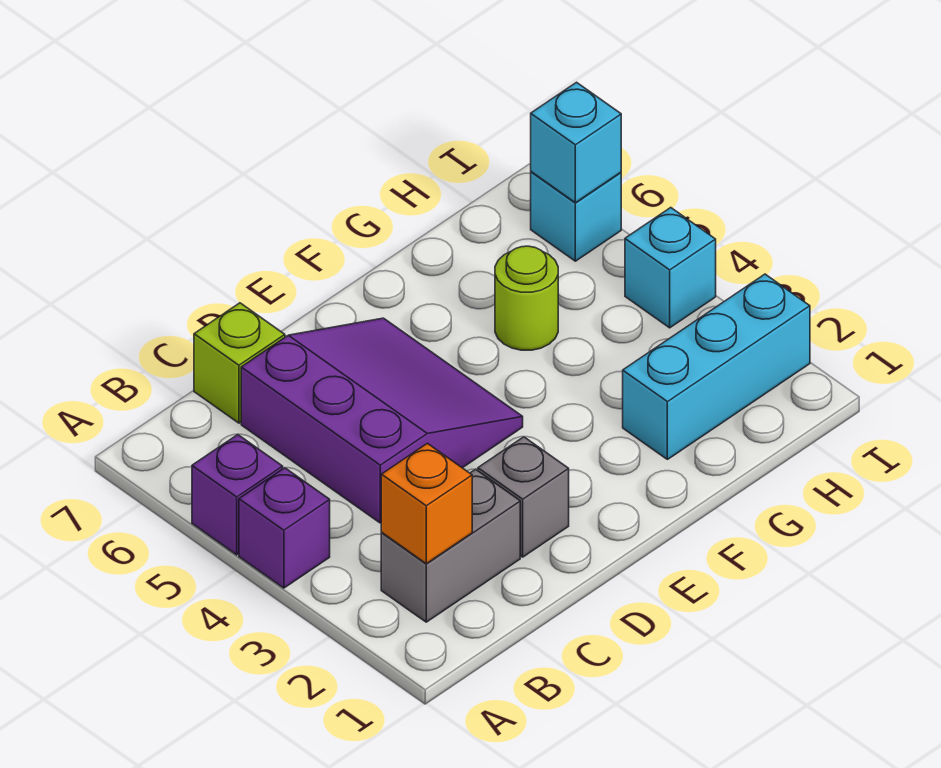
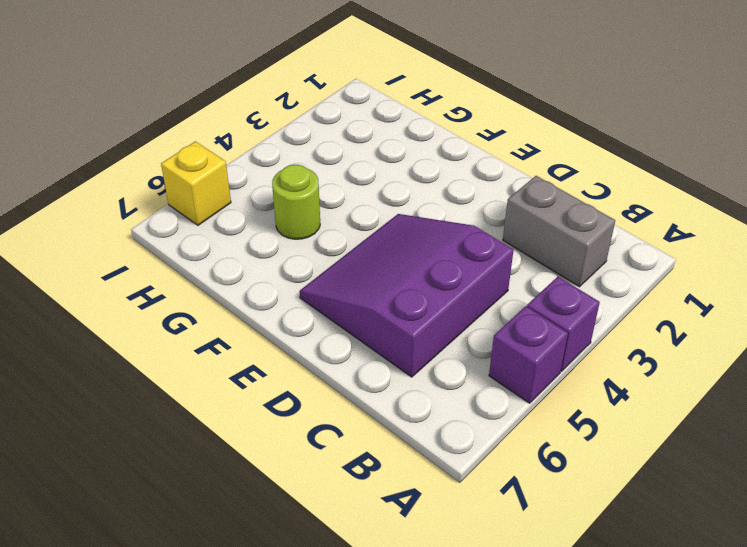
yellow brick I6 level 1 -> cyan brick I6 level 1
none -> lime brick C7 level 1
none -> grey brick D2 level 1
none -> cyan brick G2:I2 level 1

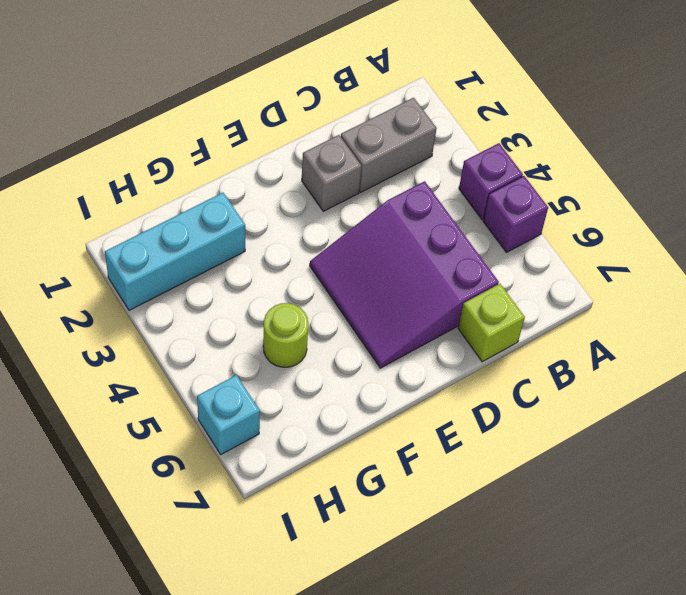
none -> cyan brick I4 level 1
none -> orange brick B2 level 2
none -> cyan brick I6 level 2

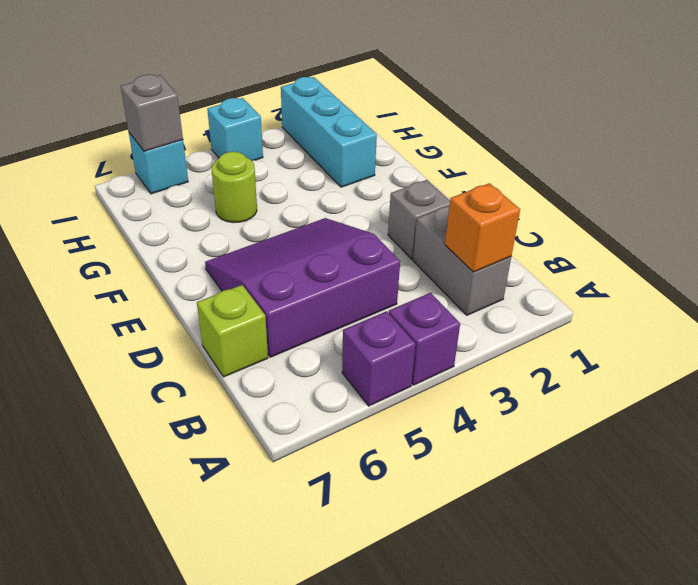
grey brick I6 level 2 -> cyan brick I6 level 2

